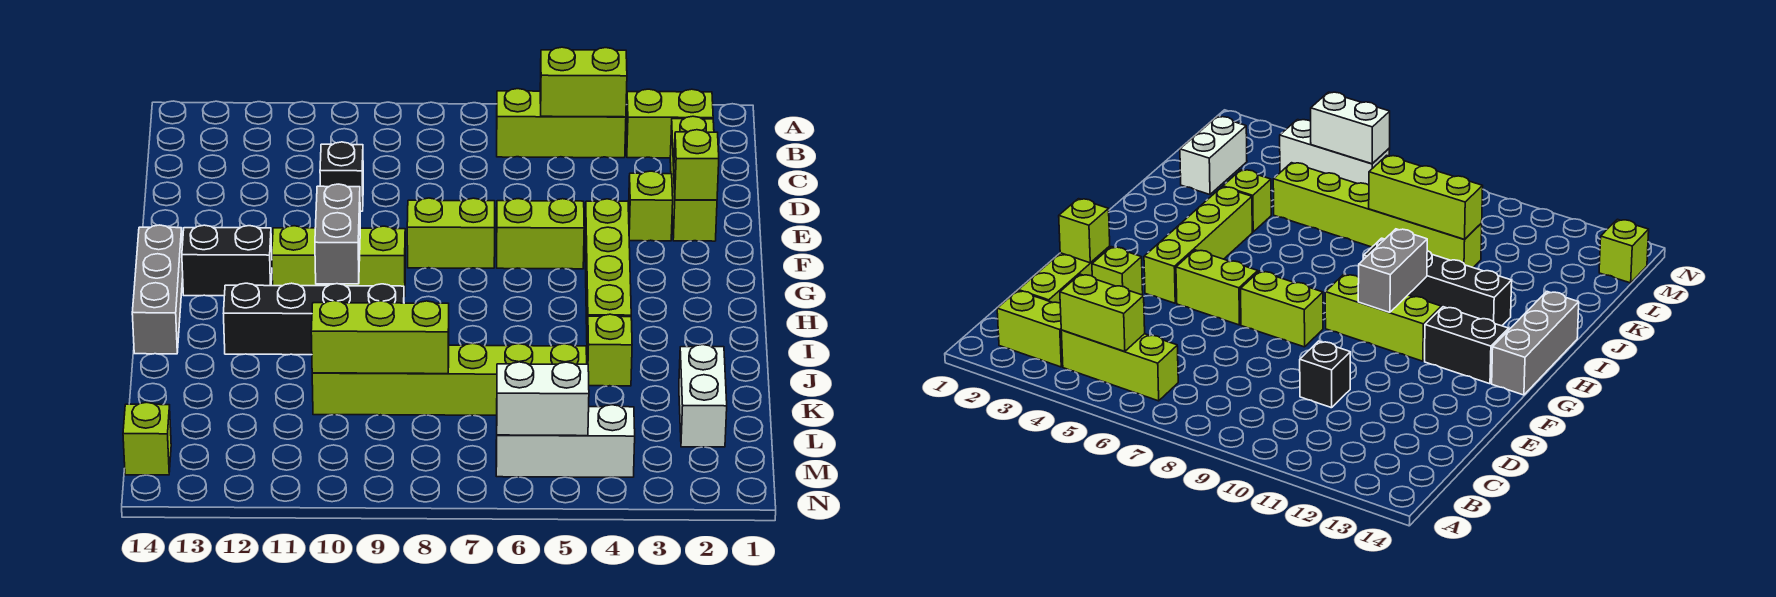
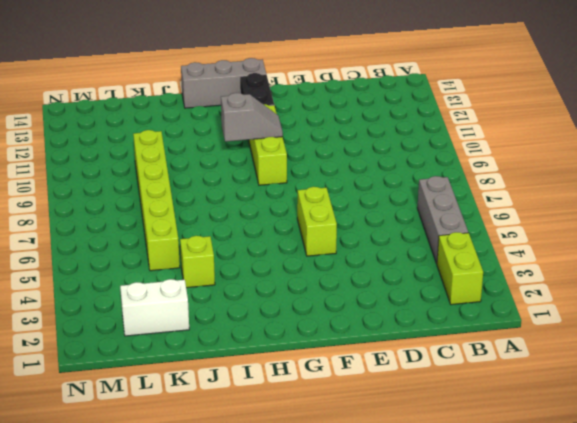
grey brick B4:B6 level 1 -> lime brick B4:B6 level 1
grey slope G10:H10 level 2 top H -> grey brick G10:H10 level 2
none -> lime brick C2:E2 level 1
none -> black brick D10 level 1
none -> lime brick E3 level 1

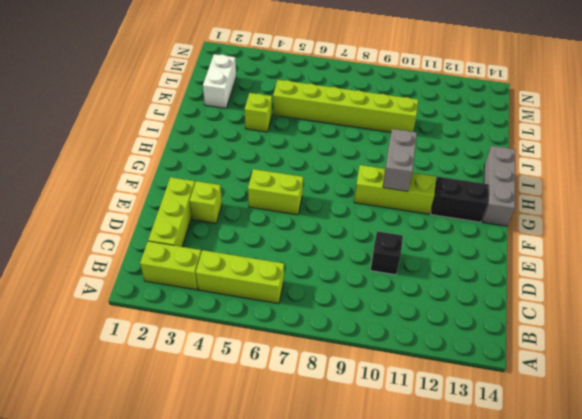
none -> lime brick F4:I4 level 1
none -> lime brick F7:F8 level 1
none -> black brick I9:I12 level 1

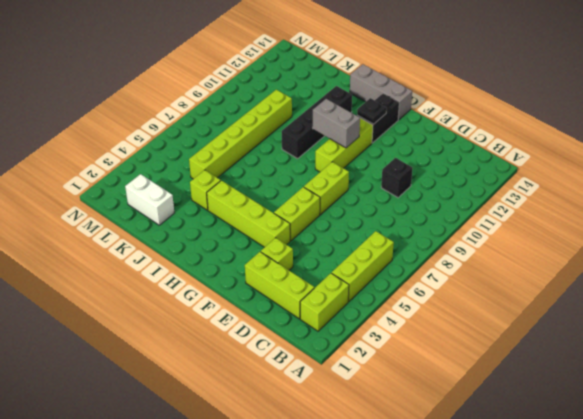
black plate G12 level 2 -> none
none -> white brick M4:M6 level 1
none -> lime brick M14 level 1
none -> lime brick B4:B5 level 2

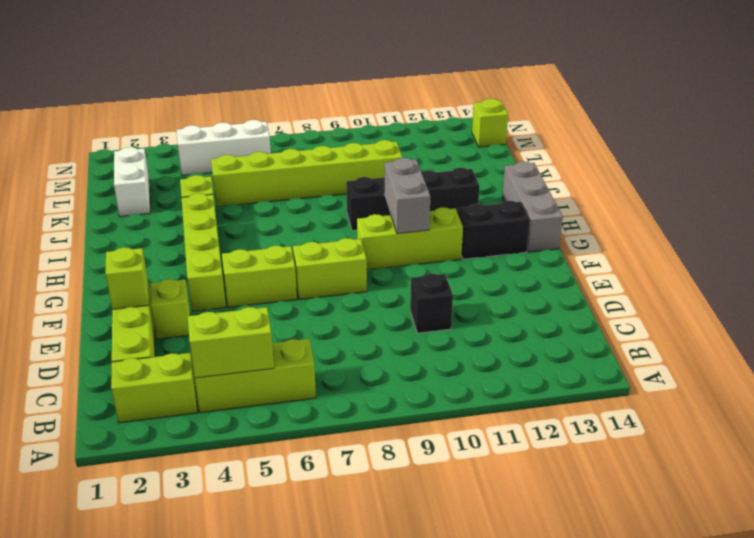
none -> lime brick K8:K10 level 2
none -> white brick M5:M6 level 2

